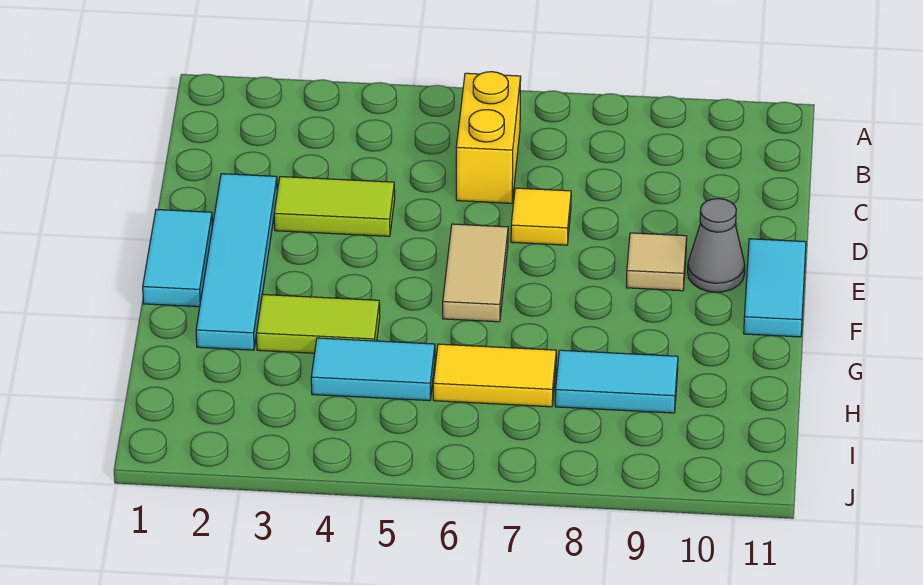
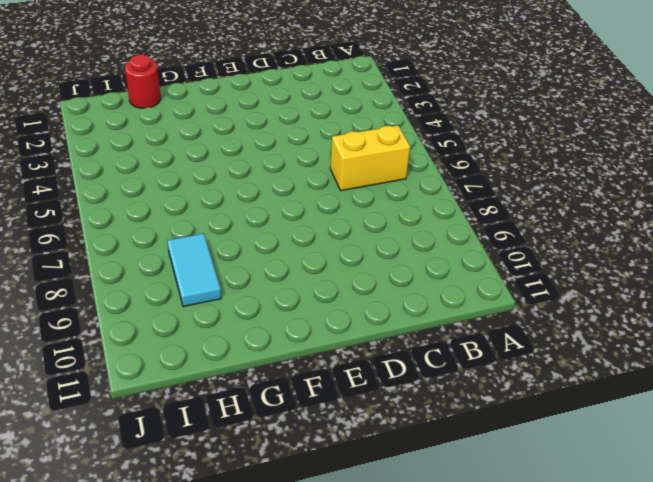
red round brick H1 level 1 -> none
none -> cyan tile D2:G2 level 1
none -> lime tile D3:D4 level 1
none -> yellow tile D7 level 1

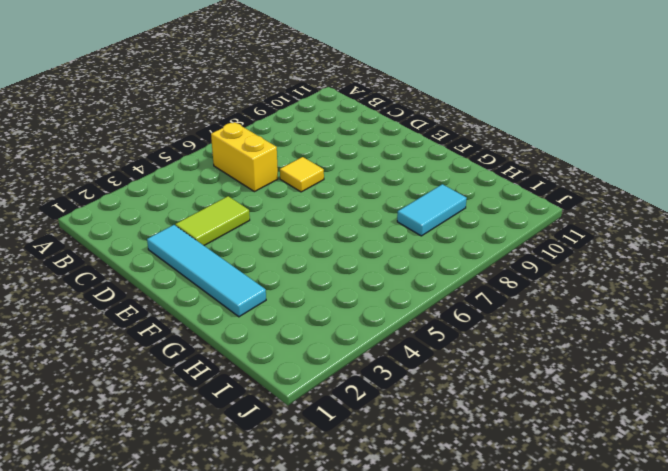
none -> cyan tile E1:F1 level 1
none -> tan tile E6:F6 level 1
none -> tan tile E9 level 1

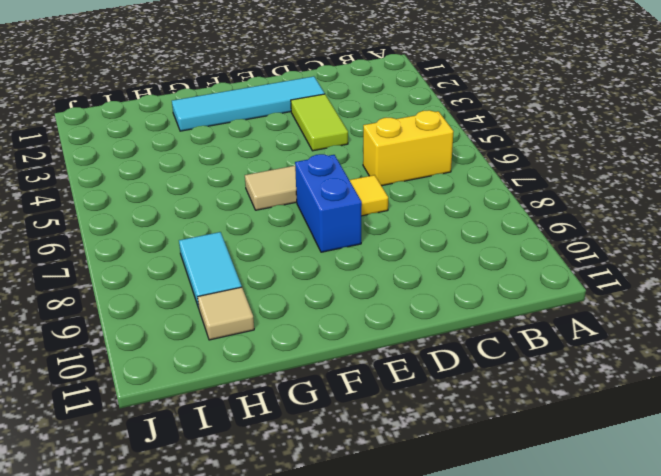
blue brick E7:E8 level 1 -> none
tan tile H10 level 1 -> tan tile E9 level 1
none -> cyan tile E1:F1 level 1
none -> grey cone E10 level 1
none -> cyan tile E11:F11 level 1

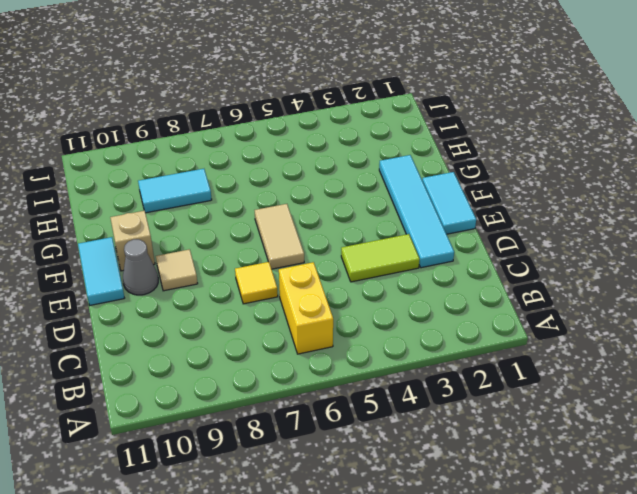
tan brick F10 level 1 -> none
none -> lime tile G3:G4 level 1
none -> cyan tile H4:H5 level 1
none -> yellow tile H6:H7 level 1

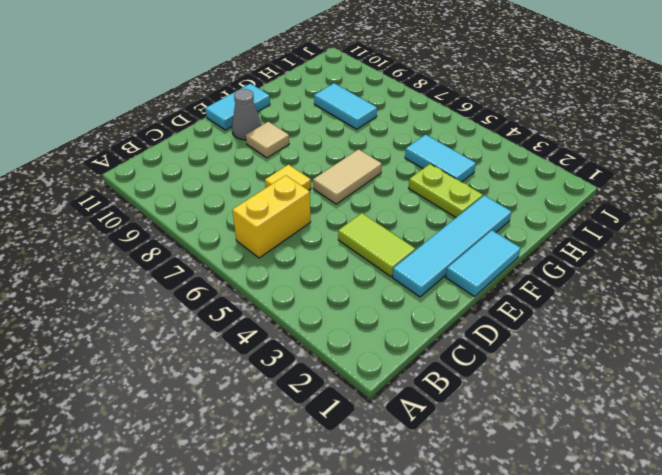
lime plate G3:G4 level 1 -> lime tile G3:G4 level 1
none -> yellow tile H6:H7 level 1

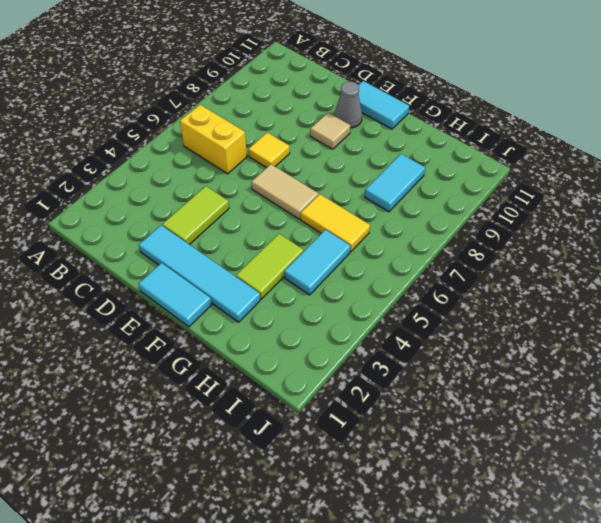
yellow tile G6:H6 level 1 -> yellow tile H6:H7 level 1

